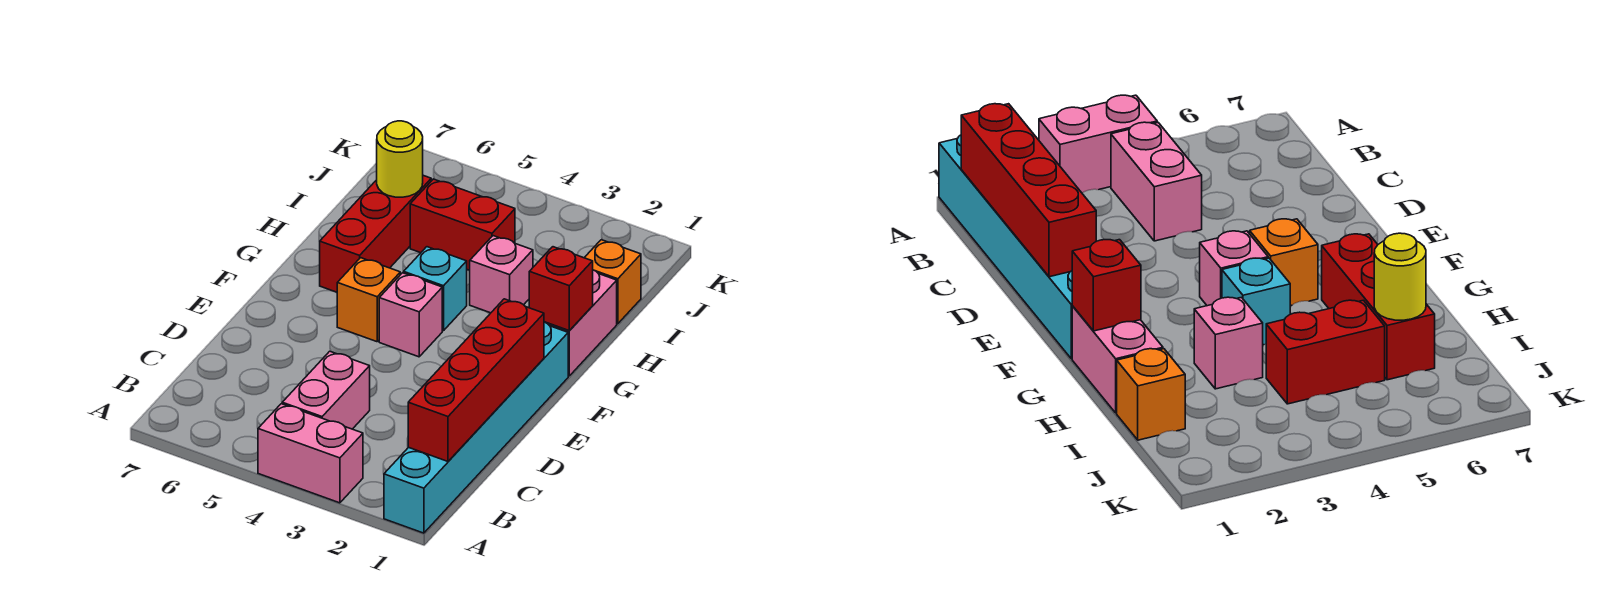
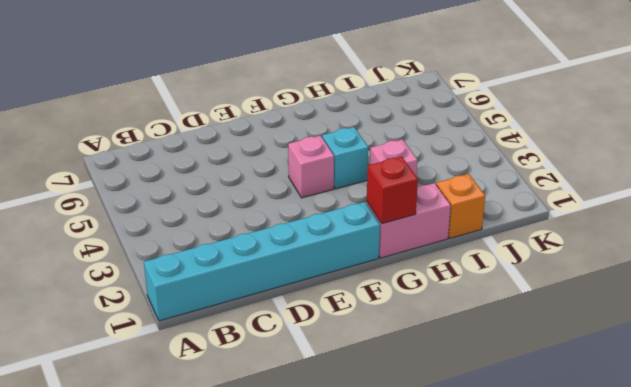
none -> pink brick A3:A4 level 1
none -> pink brick B4:C4 level 1
none -> orange brick F5 level 1

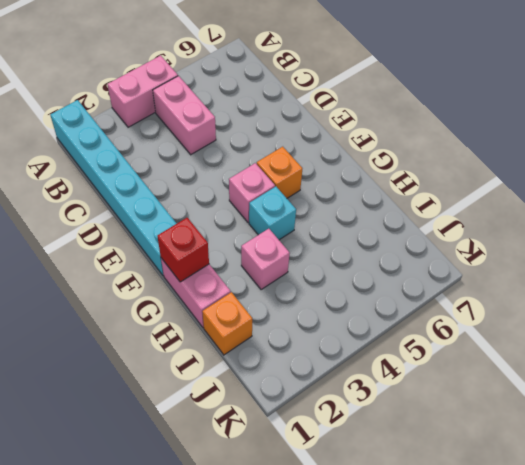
none -> red brick G6:I6 level 1
none -> red brick I4:I5 level 1
none -> red brick B1:E1 level 2

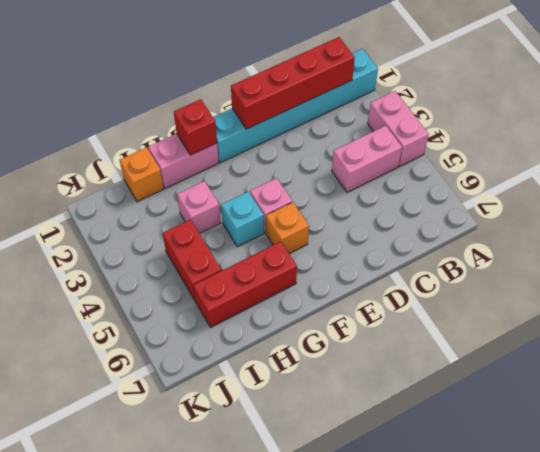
none -> yellow round brick I6 level 2

